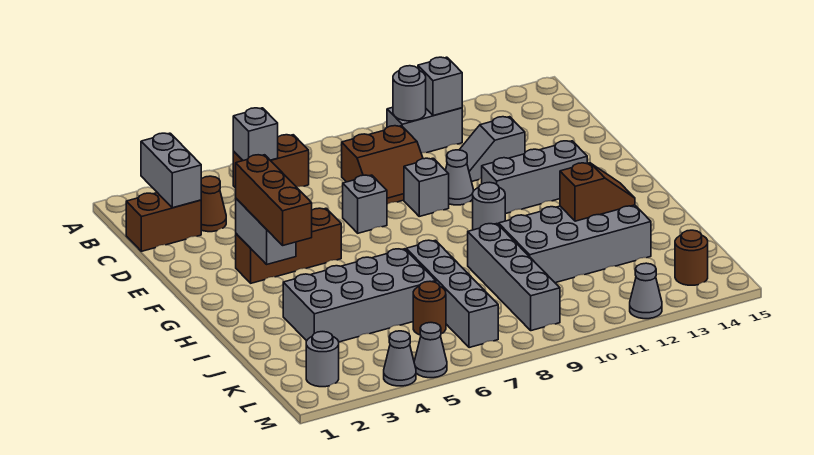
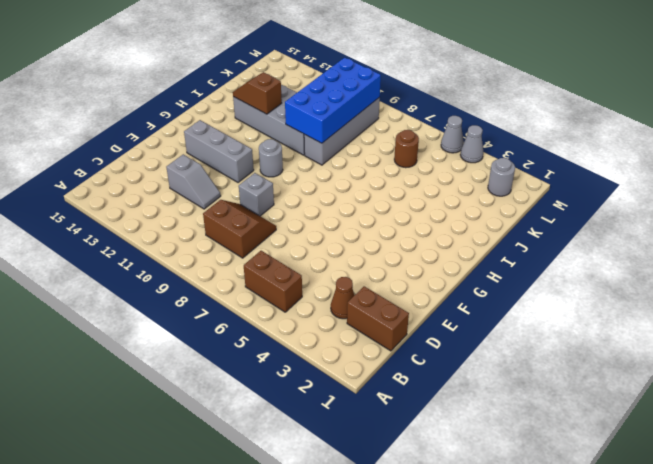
blue brick I9:L10 level 2 -> none
none -> grey brick B10:B11 level 1
none -> grey brick E7 level 1
none -> grey cone E10 level 1

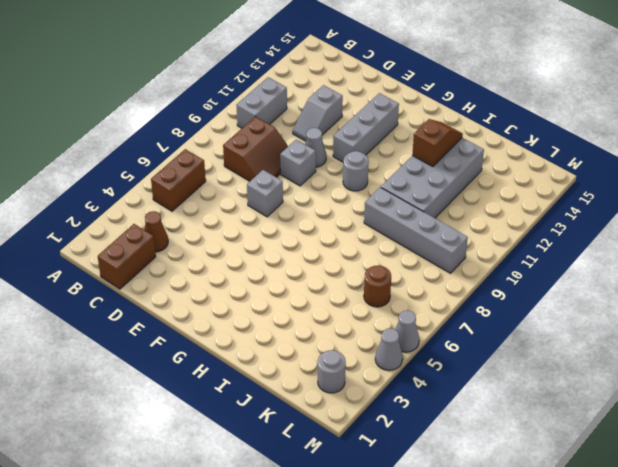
none -> brown brick F3:F5 level 1
none -> grey brick I3:J6 level 1
none -> grey brick I7:L7 level 1

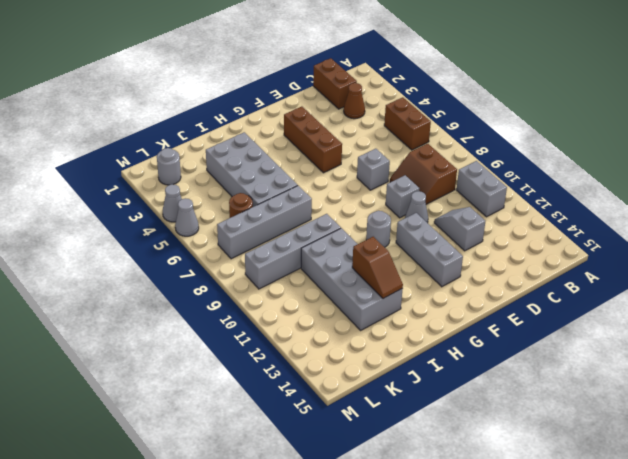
none -> brown round brick L14 level 1
none -> grey cone M12 level 1
none -> grey brick B2:C2 level 2

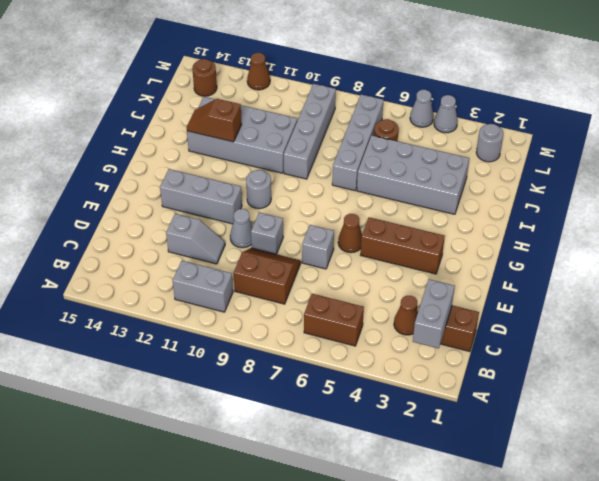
brown cone F6 level 1 -> none
brown cone M12 level 1 -> grey cone M12 level 1
none -> grey brick B5 level 2
none -> grey round brick B10 level 2
none -> grey brick B11 level 2

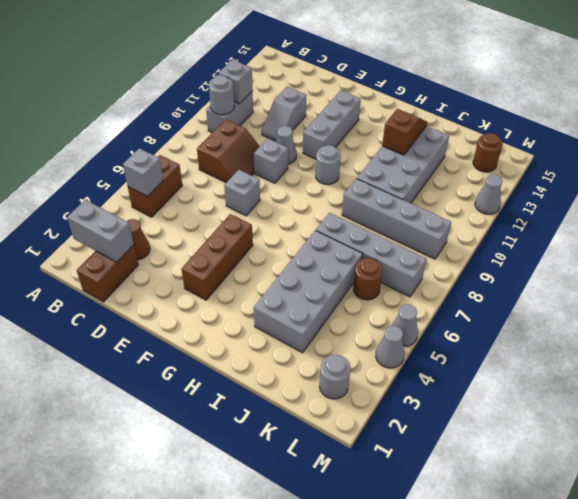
none -> grey brick F3:G3 level 2
none -> brown brick F3:H3 level 3

